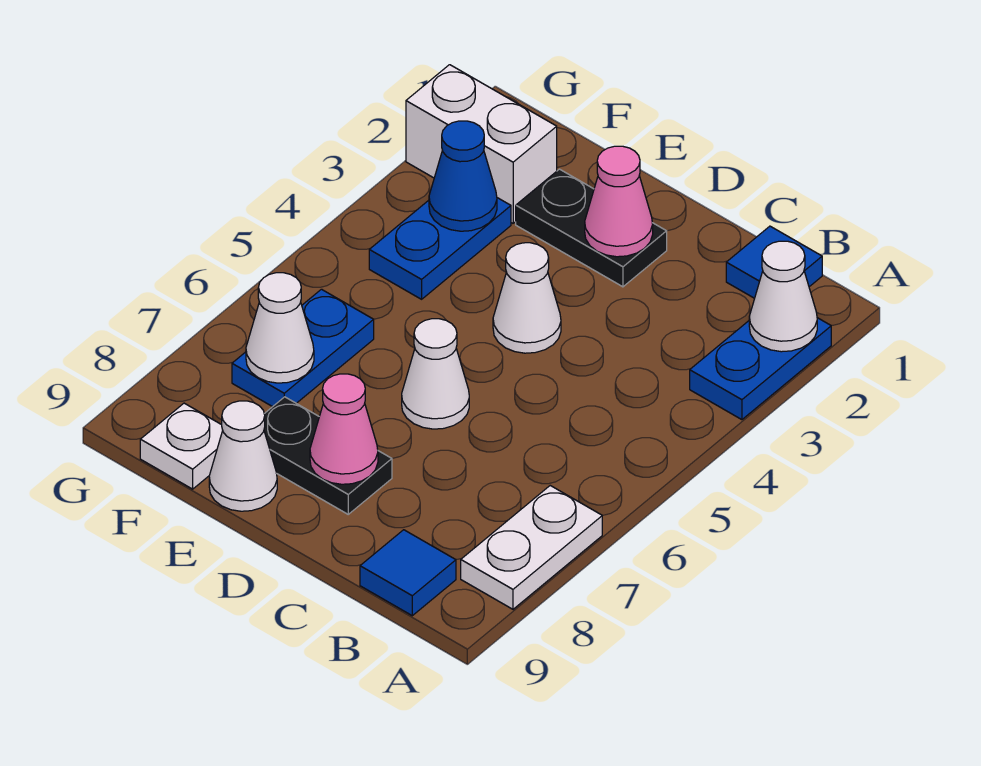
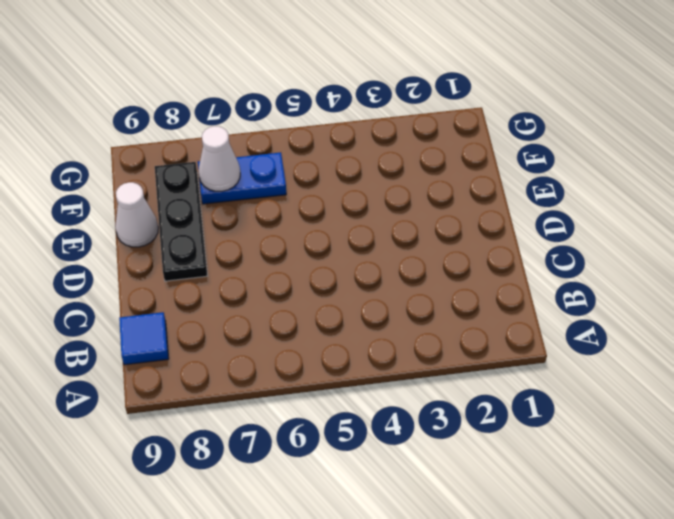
black plate D8:F8 level 1 -> black plate D8:E8 level 1
none -> blue plate A2:A3 level 1
none -> white plate A7:A8 level 1
none -> blue tile B1 level 1

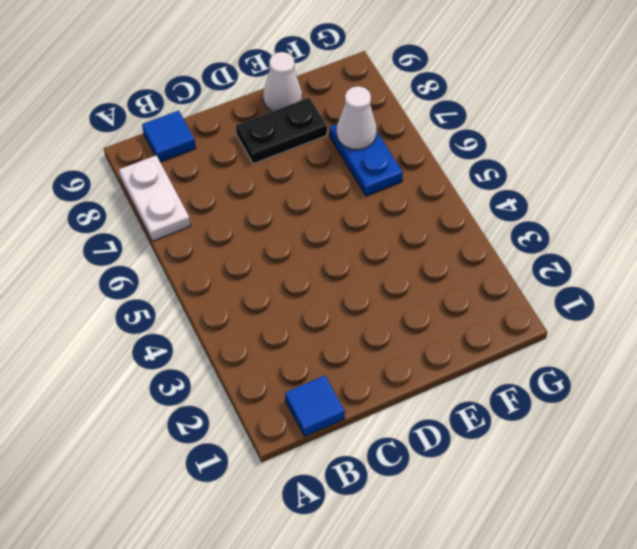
none -> blue plate A2:A3 level 1
none -> black plate D2:E2 level 1
none -> white cone D4 level 1

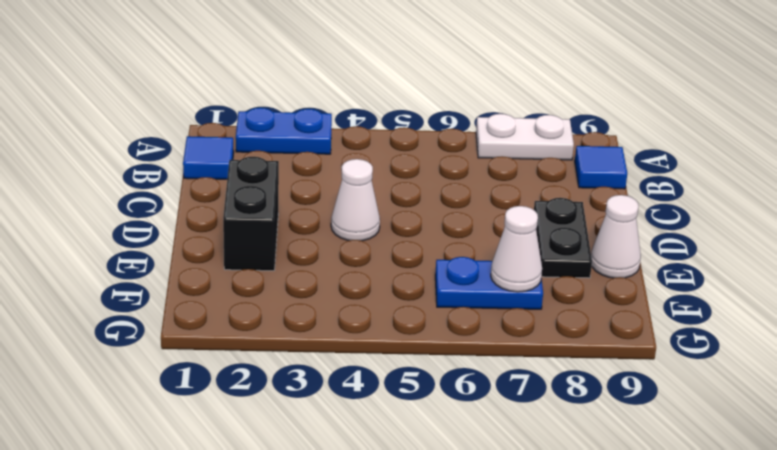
black brick D2:E2 level 1 -> black plate D2:E2 level 1
none -> white cone D6 level 1
none -> white brick F2:G2 level 1
none -> blue plate F3:F4 level 1

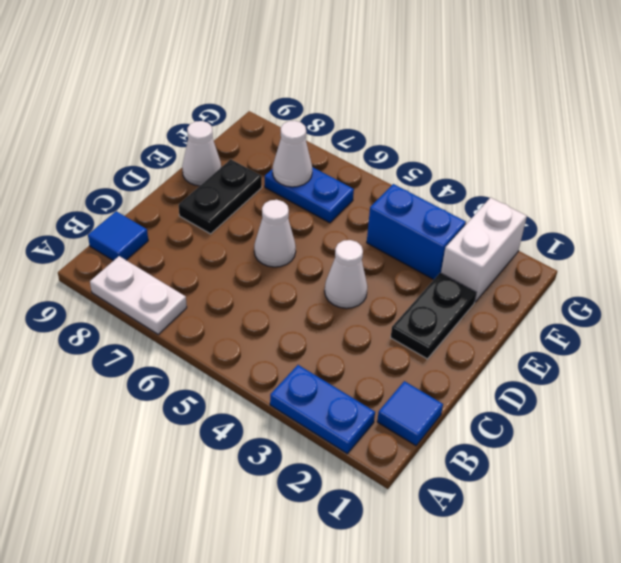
blue brick F3:F4 level 1 -> blue plate F3:F4 level 1
none -> white plate F9 level 1
none -> white cone A2 level 2
none -> pink cone D2 level 2

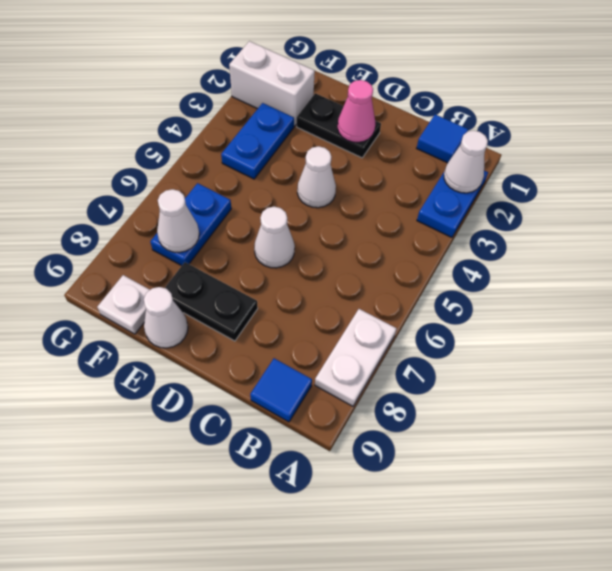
none -> pink cone D8 level 2
none -> blue cone F3 level 2

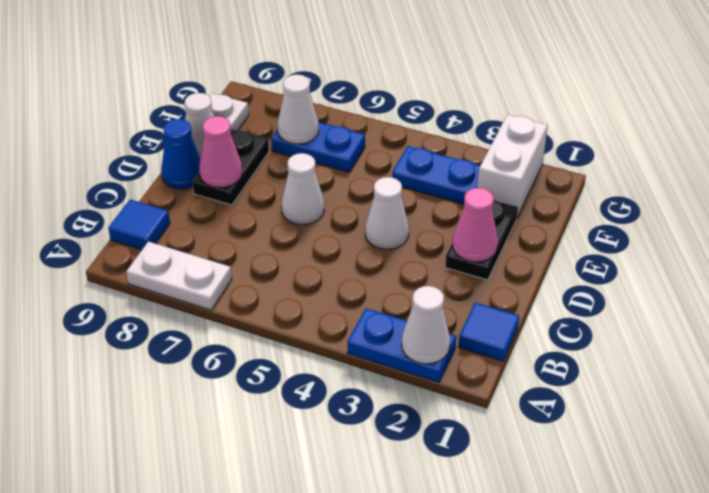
blue cone D9 level 1 -> blue cone F3 level 2

